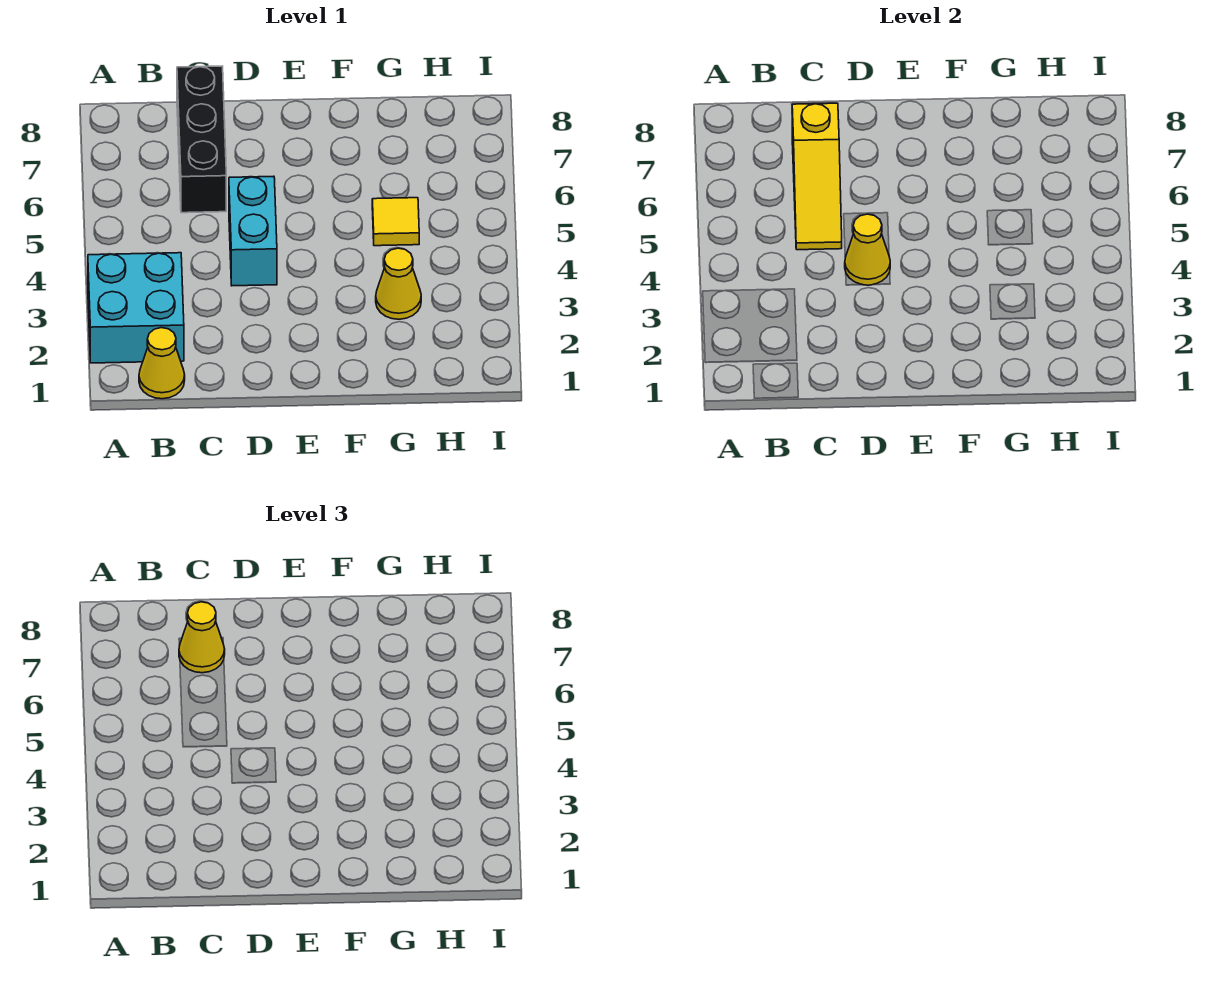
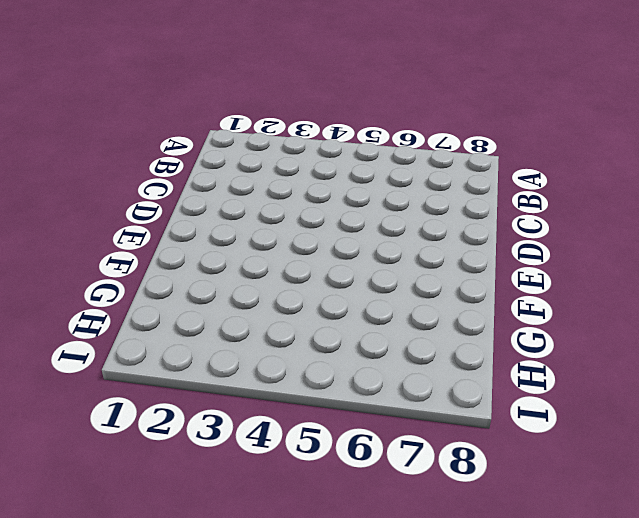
none -> cyan brick A2:B3 level 1
none -> yellow cone B1 level 1

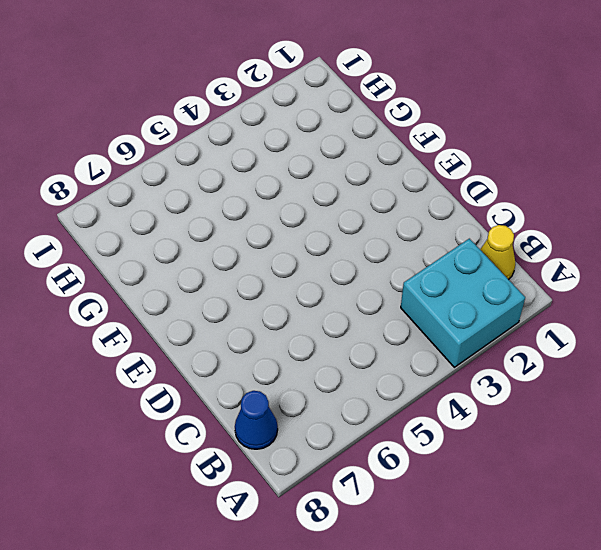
blue cone B8 level 1 -> none
none -> black brick C6:C8 level 1
none -> cyan brick D4:D5 level 1

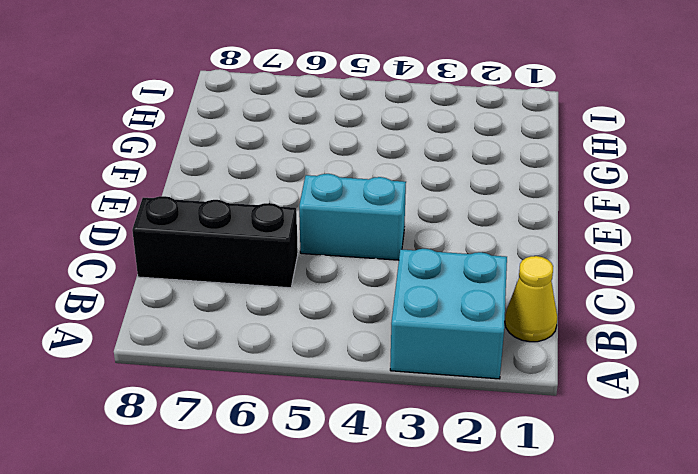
none -> yellow cone G3 level 1
none -> yellow tile G5 level 1

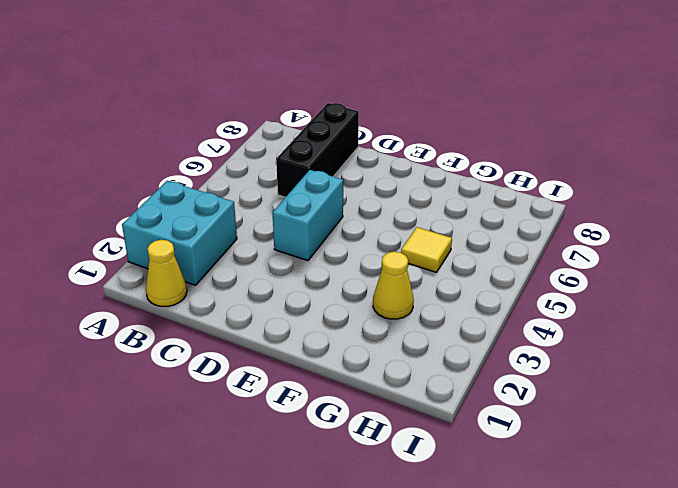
none -> yellow slope C5:C7 level 2 top 7
none -> yellow cone D4 level 2

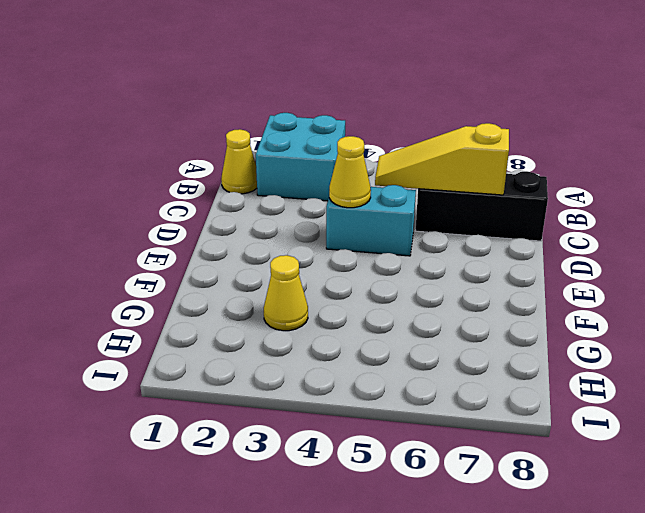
none -> yellow tile G5 level 1
none -> yellow cone C7 level 3

